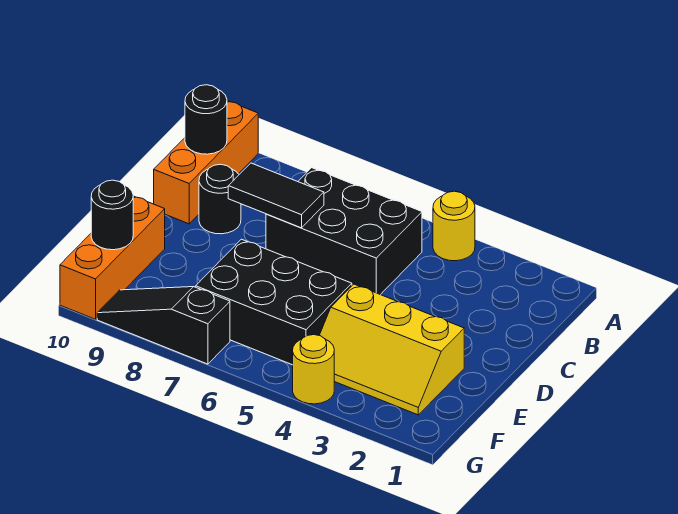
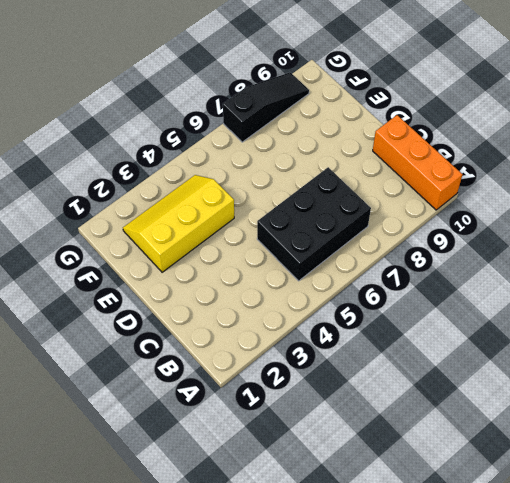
none -> yellow round brick A4 level 1
none -> black round brick C9 level 1
none -> black brick E5:F7 level 1

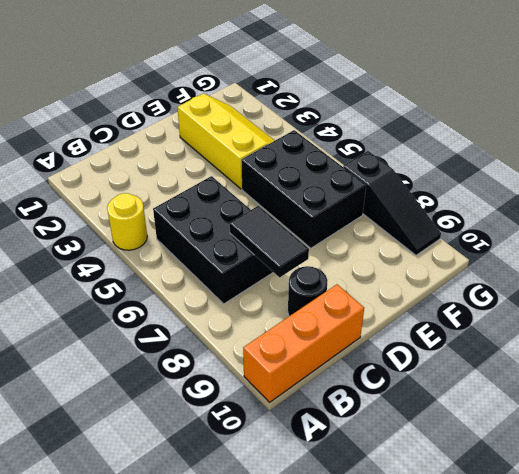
none -> orange brick E10:G10 level 1
none -> yellow round brick G4 level 1
none -> black round brick B10 level 2

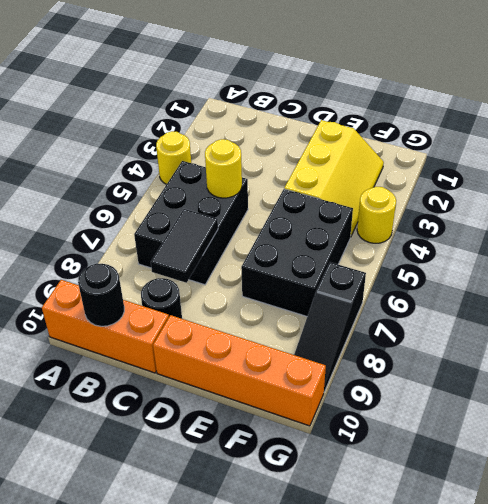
yellow round brick C5 level 2 -> none
orange brick D10:G10 level 1 -> orange brick E10:G10 level 1
none -> black round brick F10 level 2

